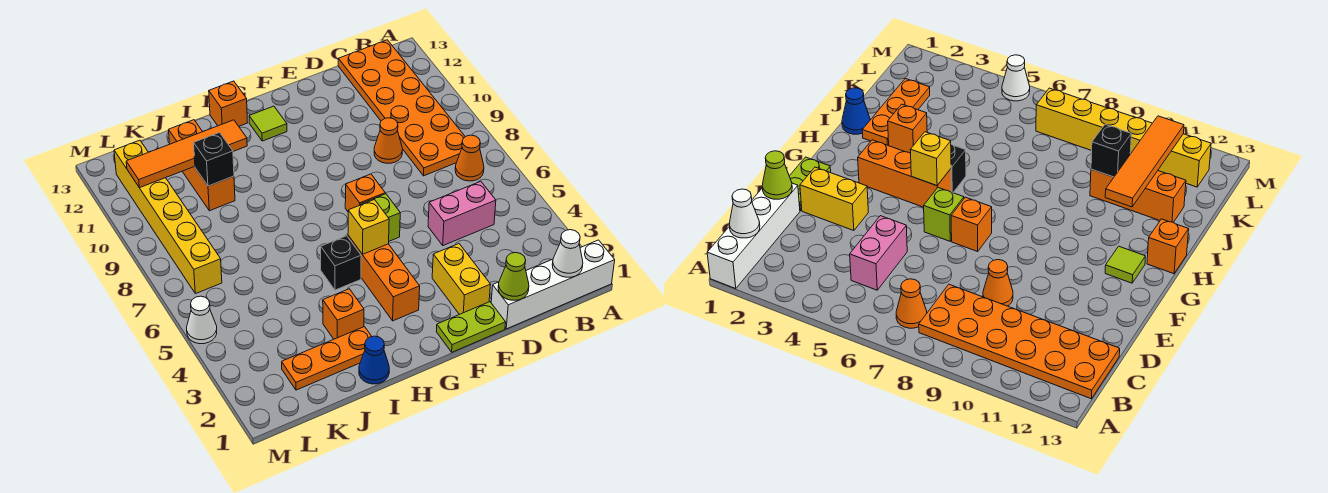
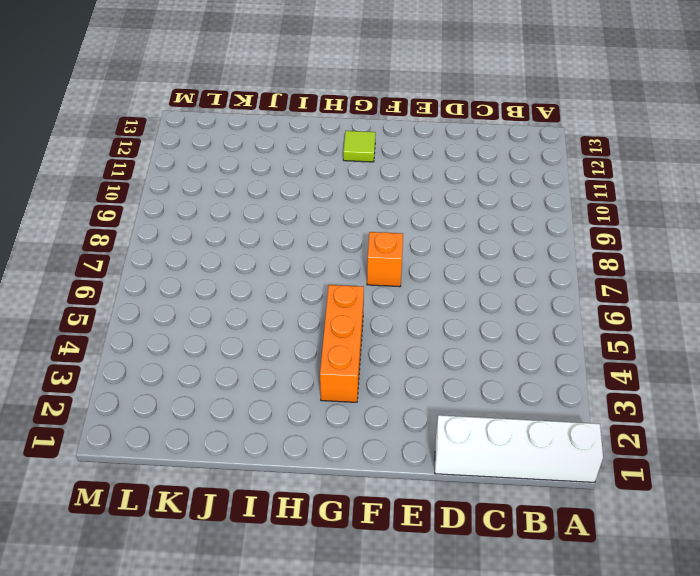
none -> orange cone B7 level 1
none -> orange plate B8:C13 level 1
none -> pink brick C5:D5 level 1

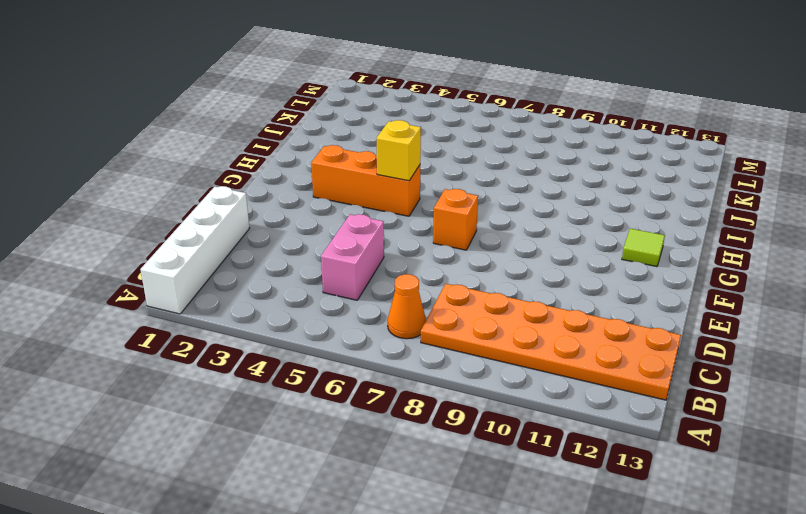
none -> orange cone D9 level 1
none -> lime plate E1:F1 level 1
none -> yellow brick E2:E3 level 1

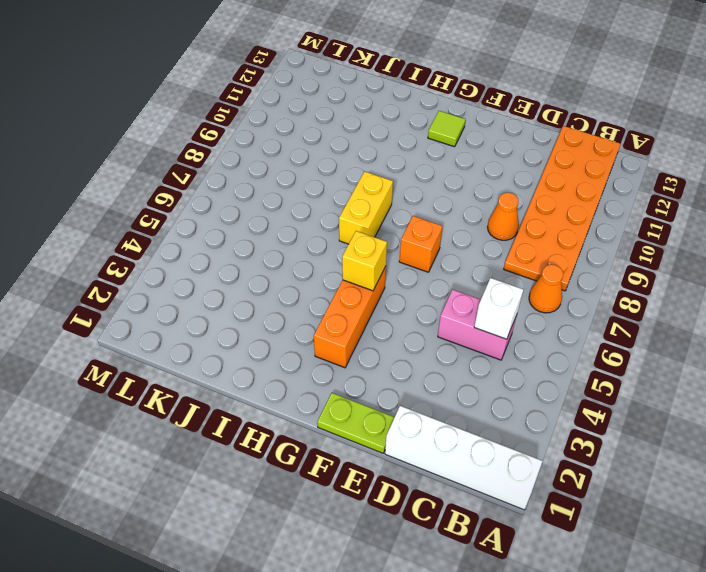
white brick C5 level 2 -> none
yellow brick H7:H8 level 1 -> yellow brick E2:E3 level 1
none -> lime brick F6 level 1
none -> black brick H5 level 1
none -> orange brick H13 level 1

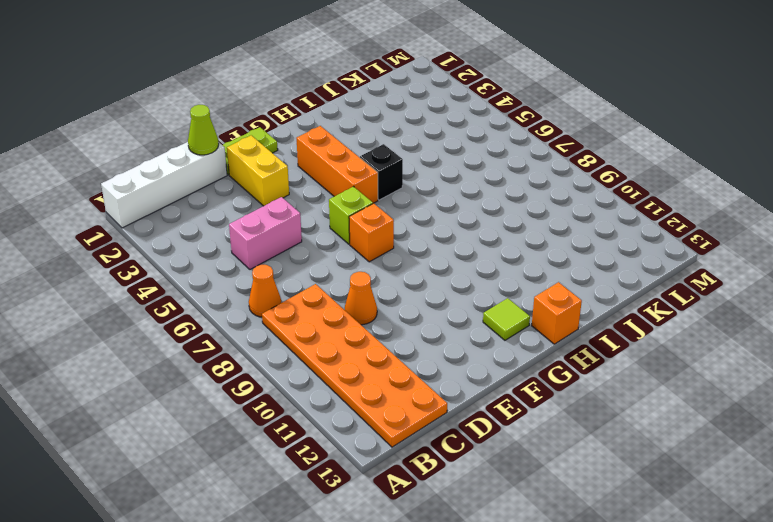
none -> blue cone I1 level 1
none -> orange plate I2:K2 level 1
none -> orange brick I3 level 1

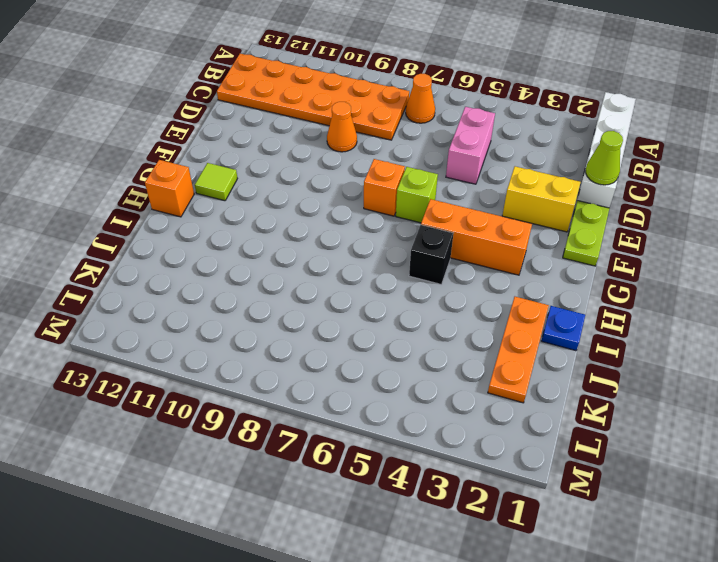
blue plate I1 level 1 -> blue cone I1 level 1
none -> orange brick I3 level 1
none -> orange brick J10:J12 level 1
none -> yellow brick L7:L12 level 1

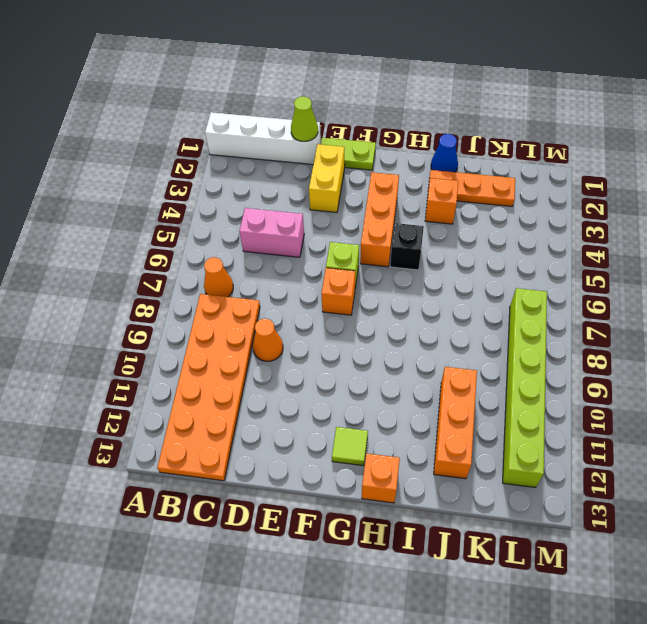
lime brick L7:L12 level 1 -> yellow brick L7:L12 level 1
none -> white cone M5 level 1
none -> white cone B1 level 2
none -> yellow brick G5 level 2

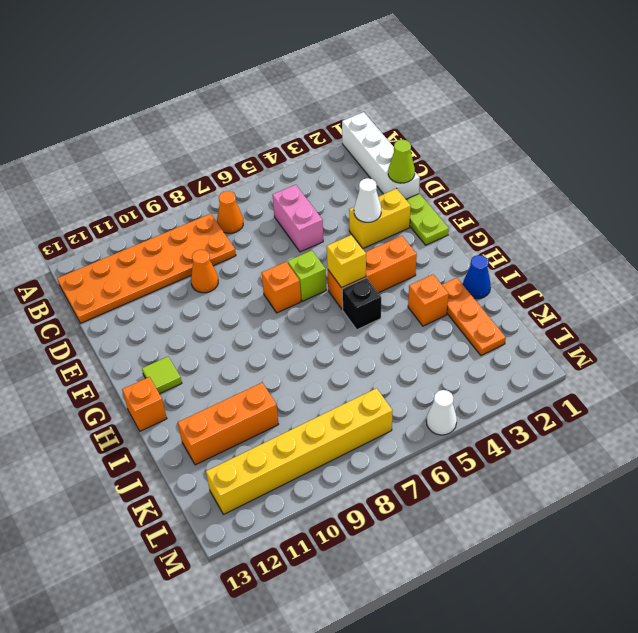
white cone E3 level 2 -> white cone B1 level 2
none -> orange tile I11:L11 level 2
none -> black brick J10 level 2

